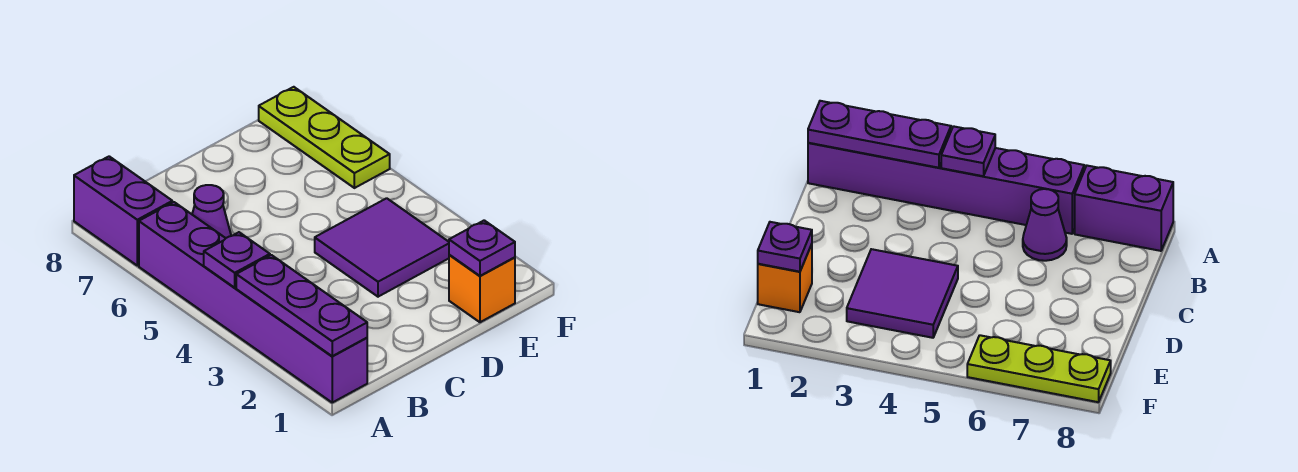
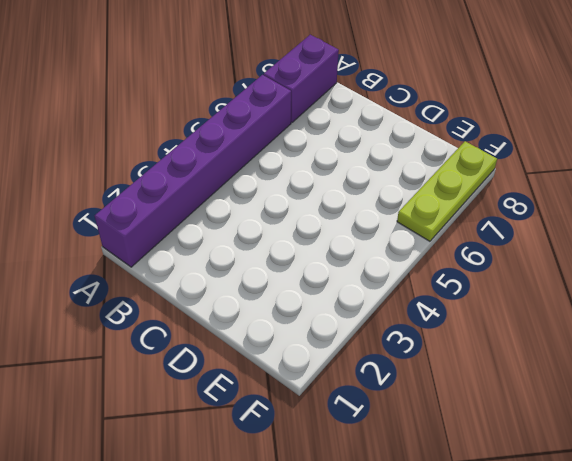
none -> purple cone B6 level 1
none -> purple tile D3:E4 level 1

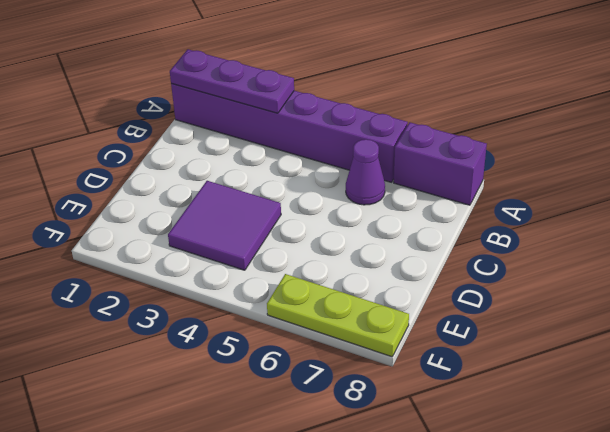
none -> orange brick E1 level 1
none -> purple plate A4 level 2

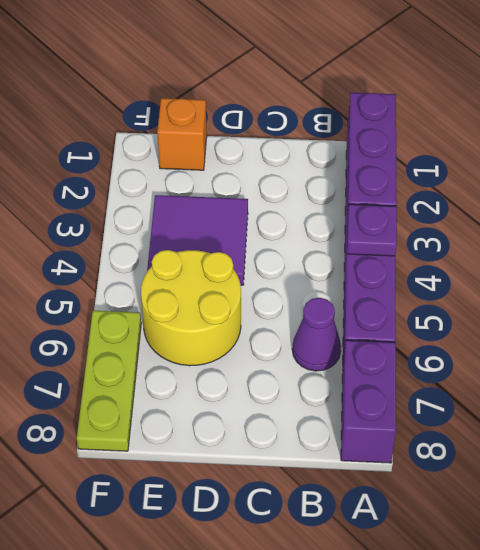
yellow round brick D5:E6 level 1 -> none
none -> purple plate E1 level 2

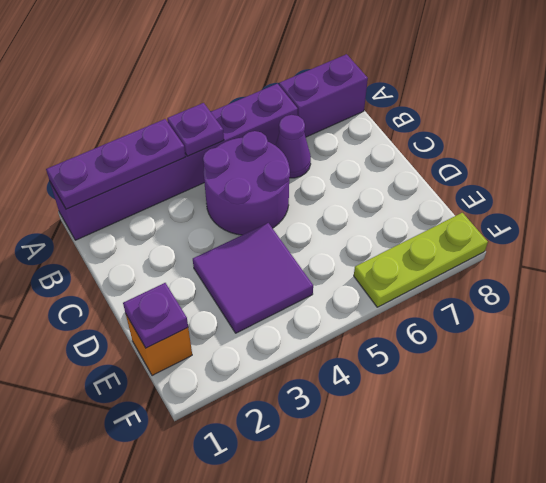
purple round brick B4:C5 level 1 -> none

